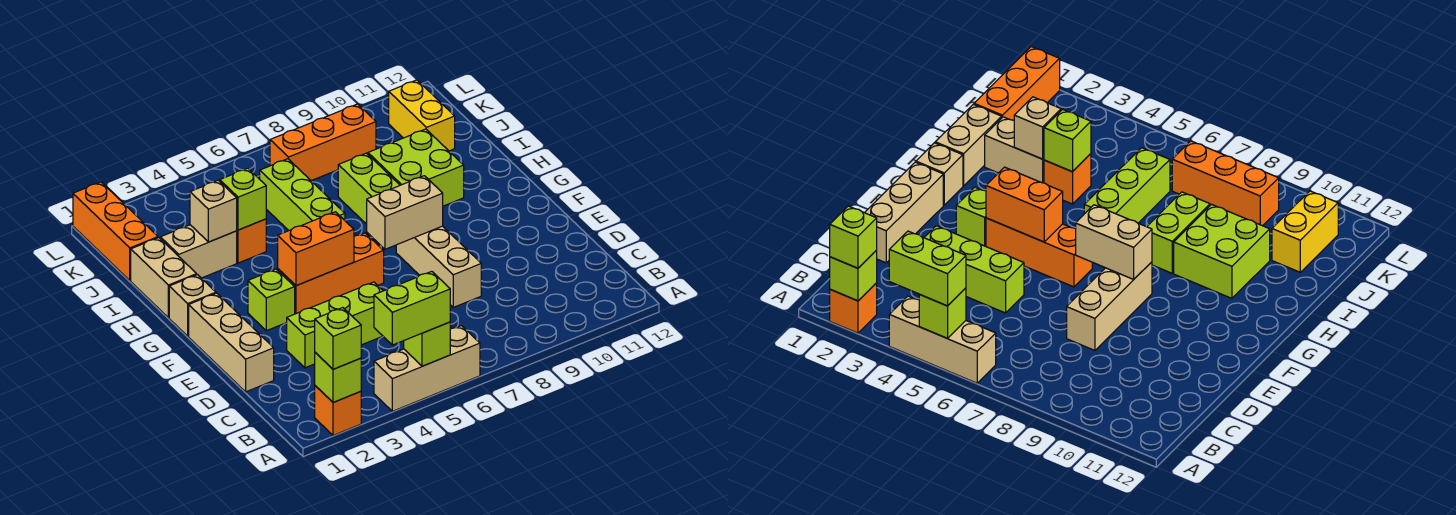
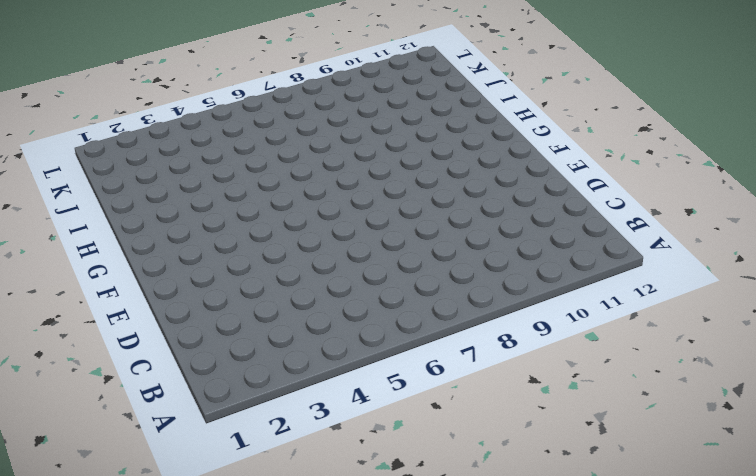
none -> orange brick A2 level 1
none -> tan brick A4:A6 level 1
none -> tan brick D1:F1 level 1

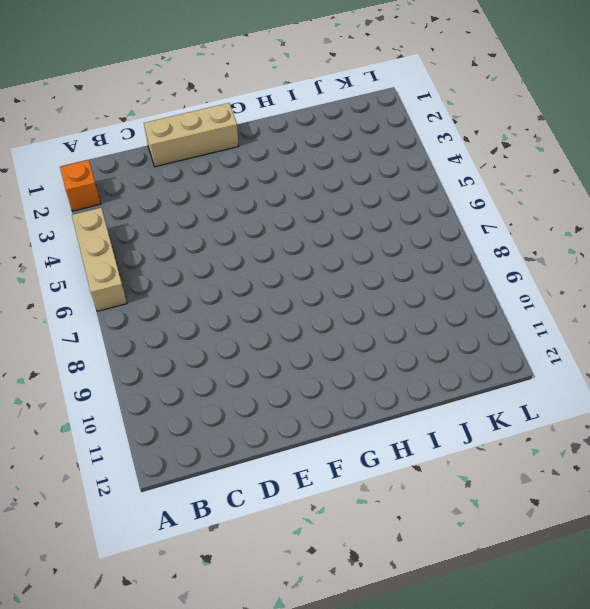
none -> lime brick D3:D5 level 1
none -> tan brick D8:F8 level 1
none -> lime brick F3 level 1

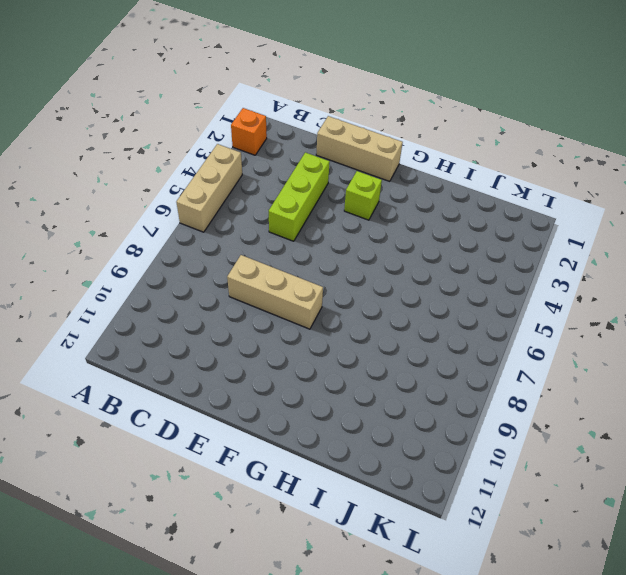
none -> orange brick F4:F6 level 1
none -> tan brick G1 level 1
none -> tan brick H1:I1 level 1

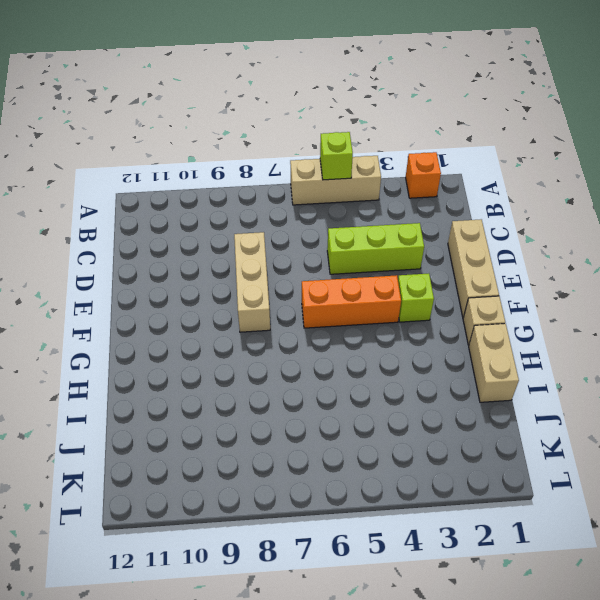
none -> lime brick H6:J6 level 1
none -> lime brick H8:I8 level 1
none -> lime brick H9:I10 level 1

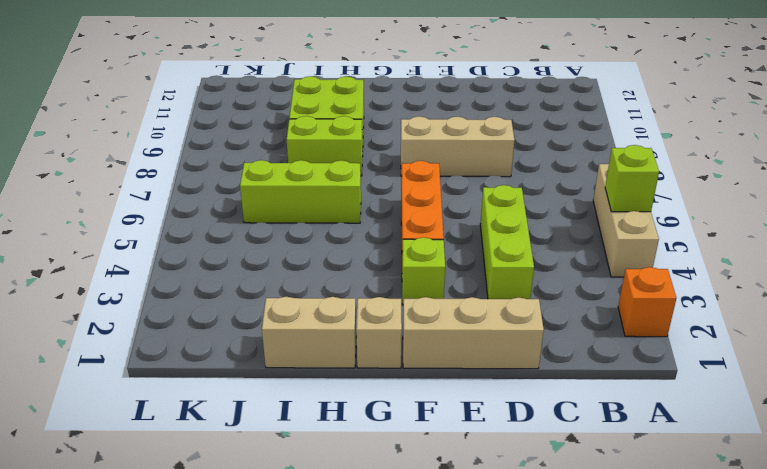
none -> tan brick I2:I3 level 1
none -> orange brick I4 level 1
none -> orange brick J1:L1 level 1

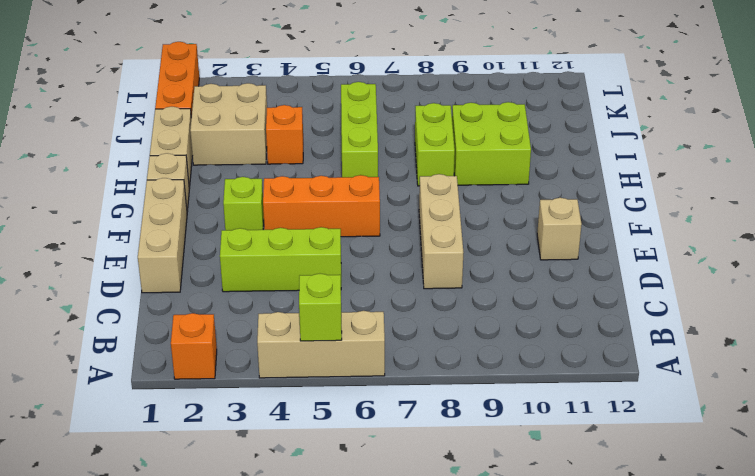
tan brick E11 level 1 -> tan brick I3 level 2
tan brick I2:J3 level 1 -> tan brick I2:I3 level 1
none -> yellow brick J11:K11 level 1
none -> orange brick K7:K9 level 1
none -> lime brick A2 level 2

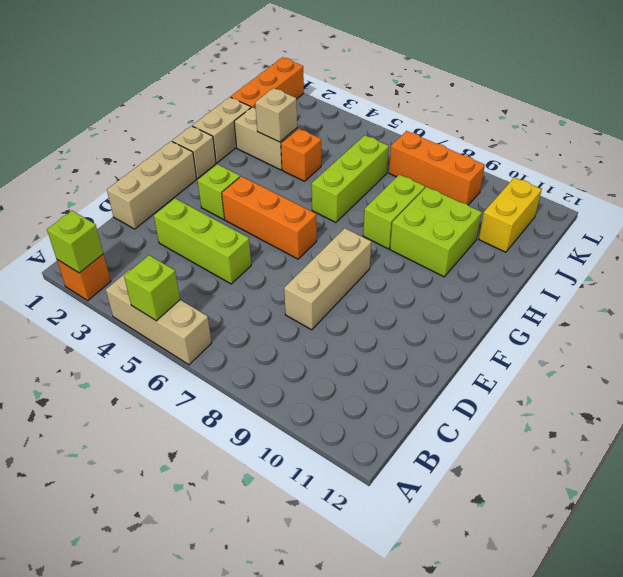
none -> orange brick F4:F5 level 2
none -> tan brick F7:F8 level 2
none -> lime brick I4 level 2

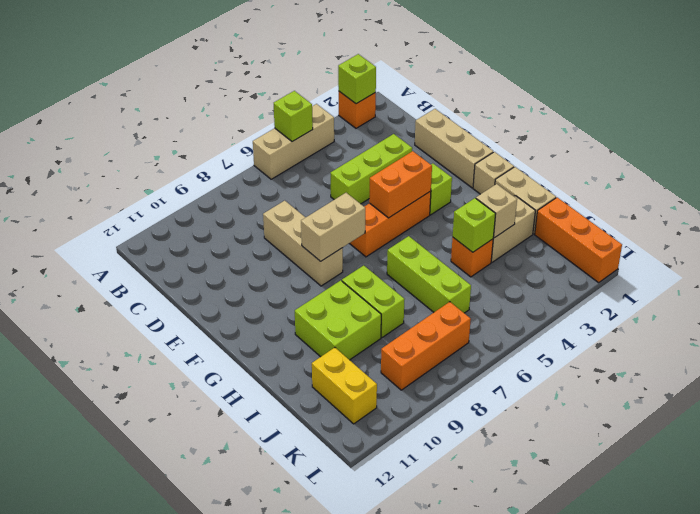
none -> lime brick A2 level 3
none -> lime brick A4:A5 level 3

